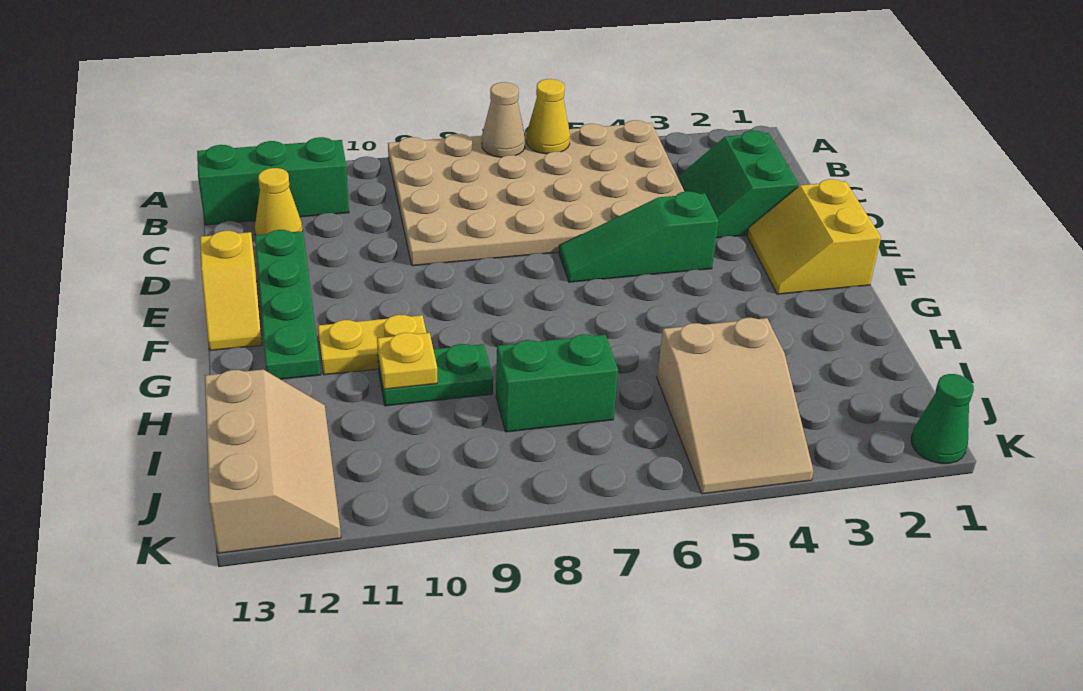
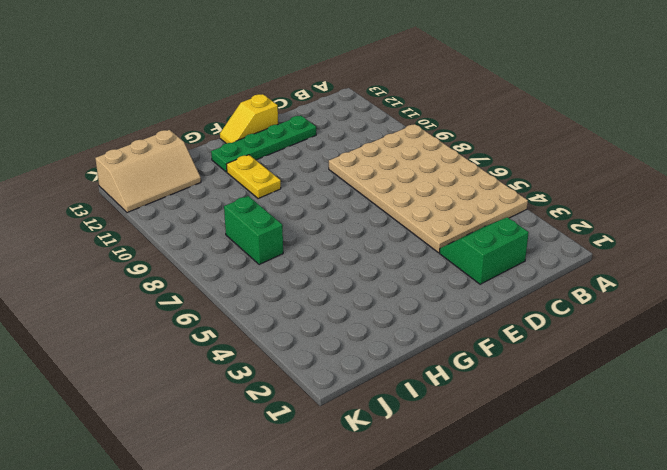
none -> green brick B11:B13 level 1
none -> yellow cone C12 level 1
none -> yellow slope E1:F2 level 1 top 1

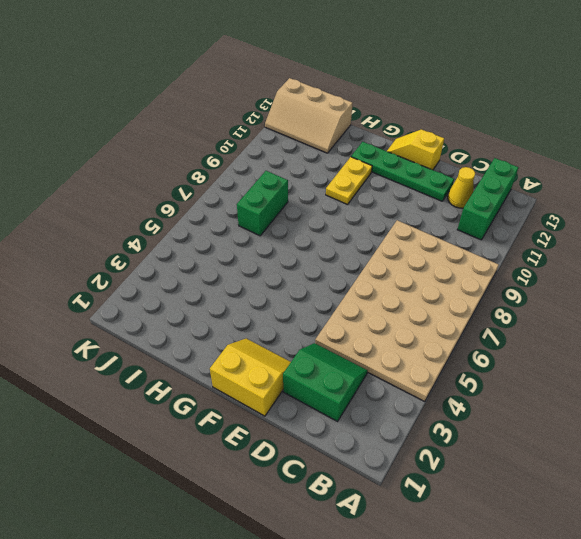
none -> green slope E4:E6 level 1 top 4
none -> green plate H9:H10 level 1
none -> tan slope I4:K5 level 1 top I

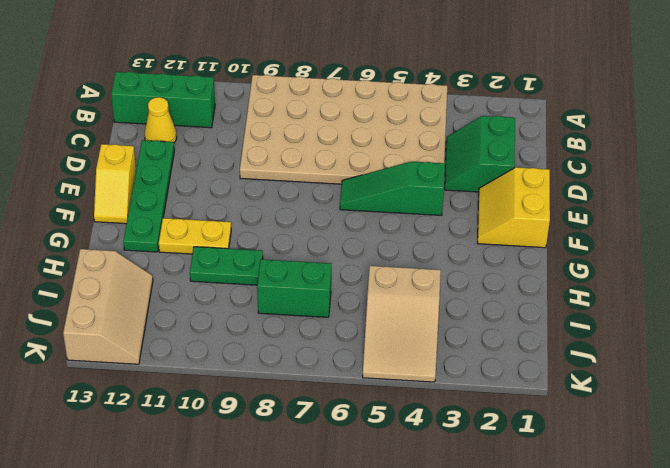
none -> green cone K1 level 1
none -> yellow cone A6 level 2
none -> tan cone A7 level 2

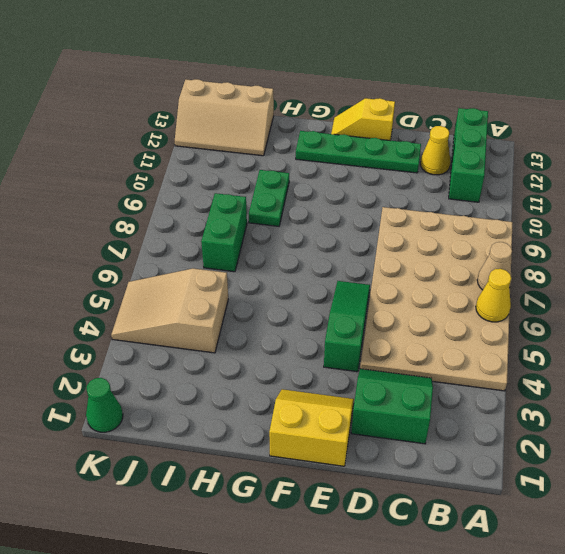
none -> yellow plate G10:G11 level 1
none -> yellow plate H10 level 2

